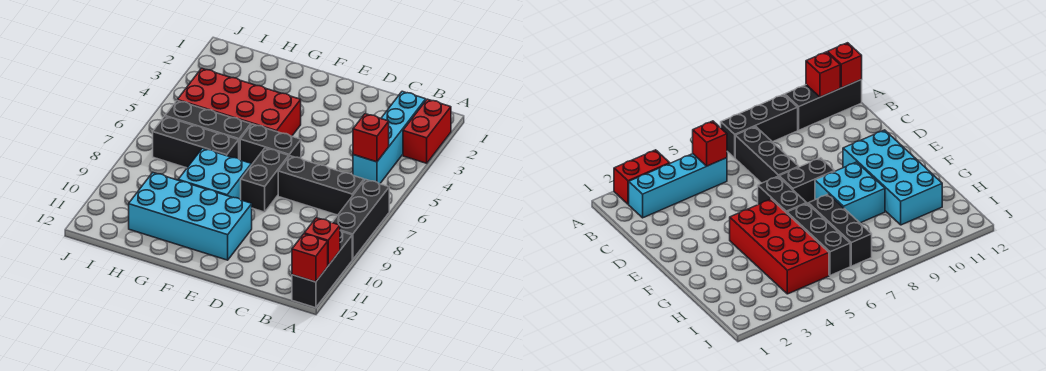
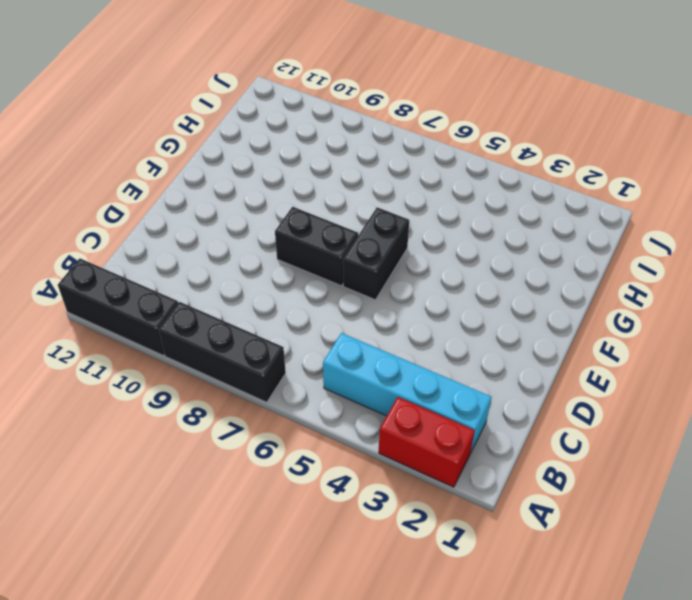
none -> black brick B7:D7 level 1
none -> cyan brick E10:H11 level 1
none -> red brick F4:I5 level 1

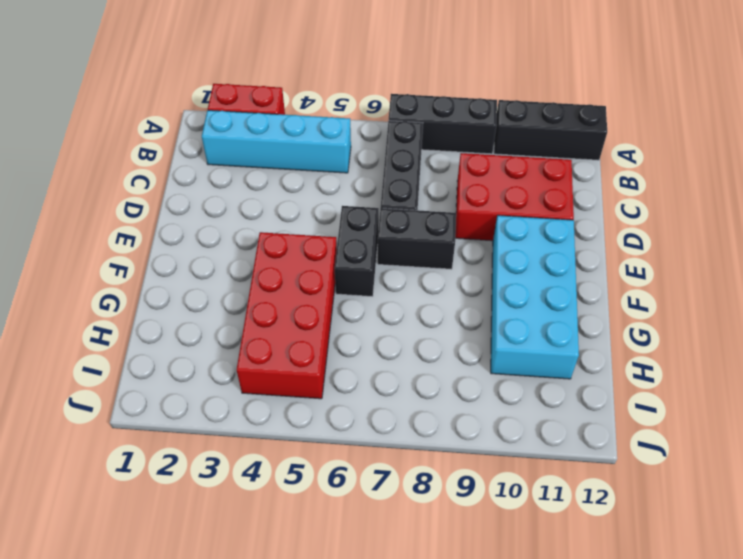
red brick C9:D11 level 1 -> none
none -> cyan brick F8:G9 level 1
none -> black brick G6:I6 level 1
none -> black brick G7:I7 level 1

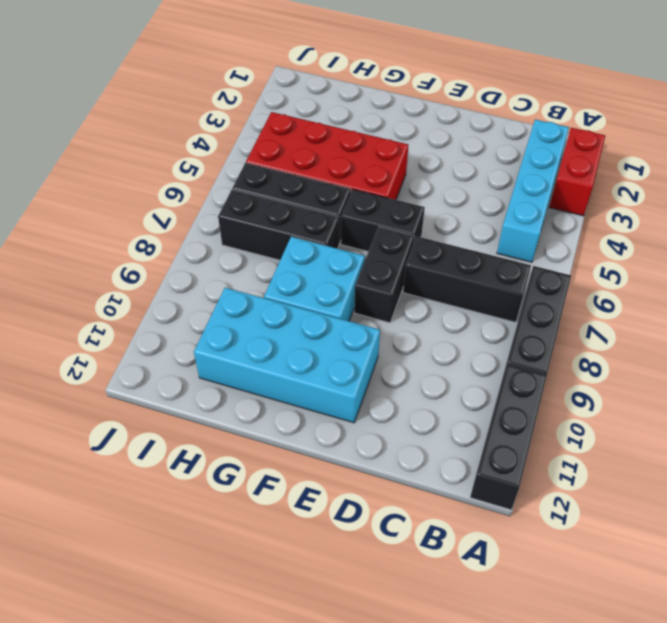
none -> red brick A11 level 2
none -> red brick A12 level 2
none -> red brick B5 level 2

